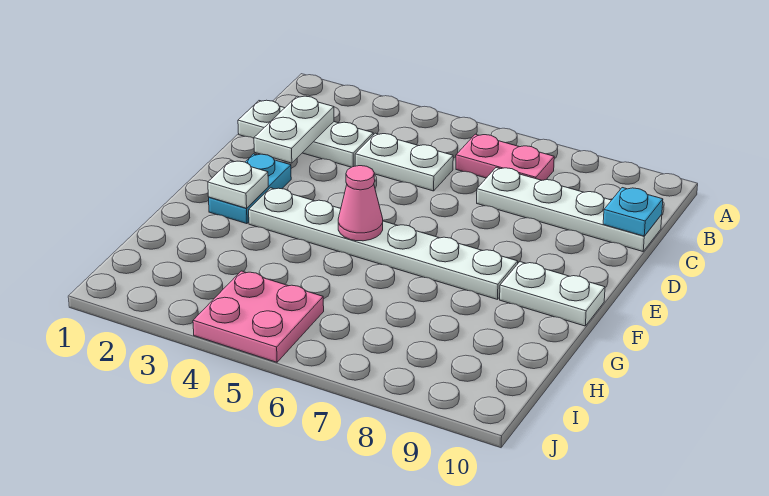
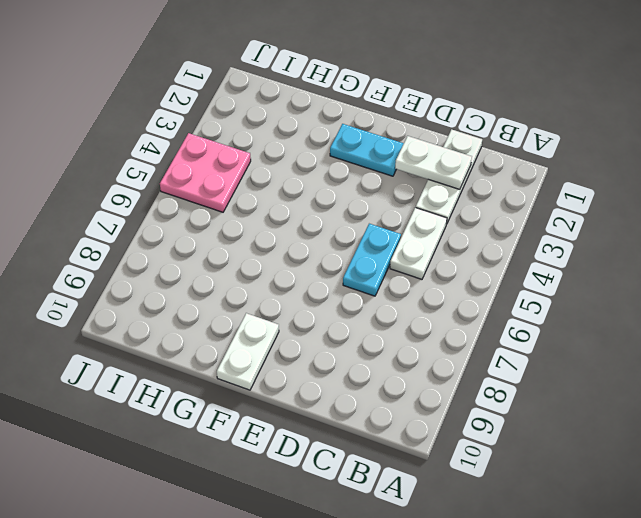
cyan plate D5:D6 level 1 -> none
none -> pink plate B6:B7 level 1
none -> white plate C7:C10 level 1
none -> white plate F3:F8 level 1

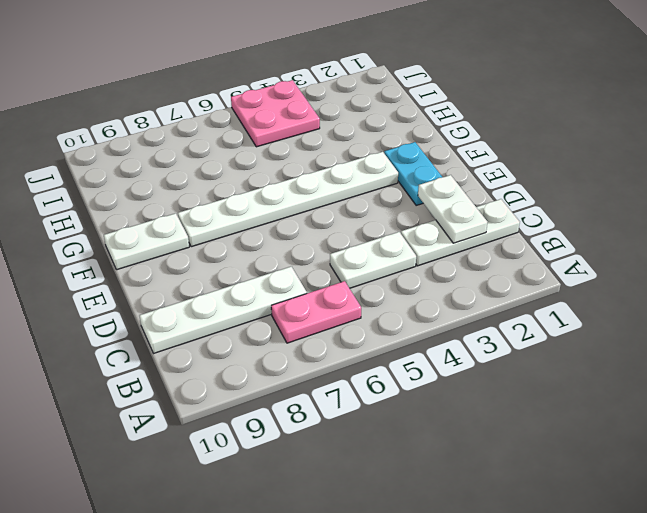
none -> cyan plate C10 level 2
none -> white plate F2 level 2
none -> pink cone F5 level 2

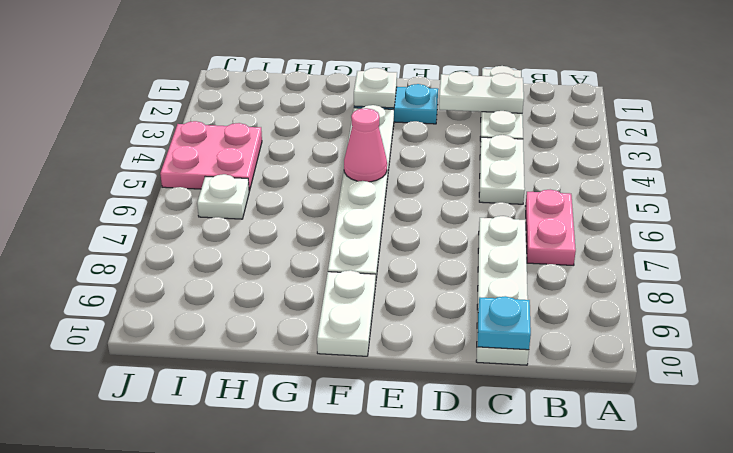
white plate I6 level 1 -> none

